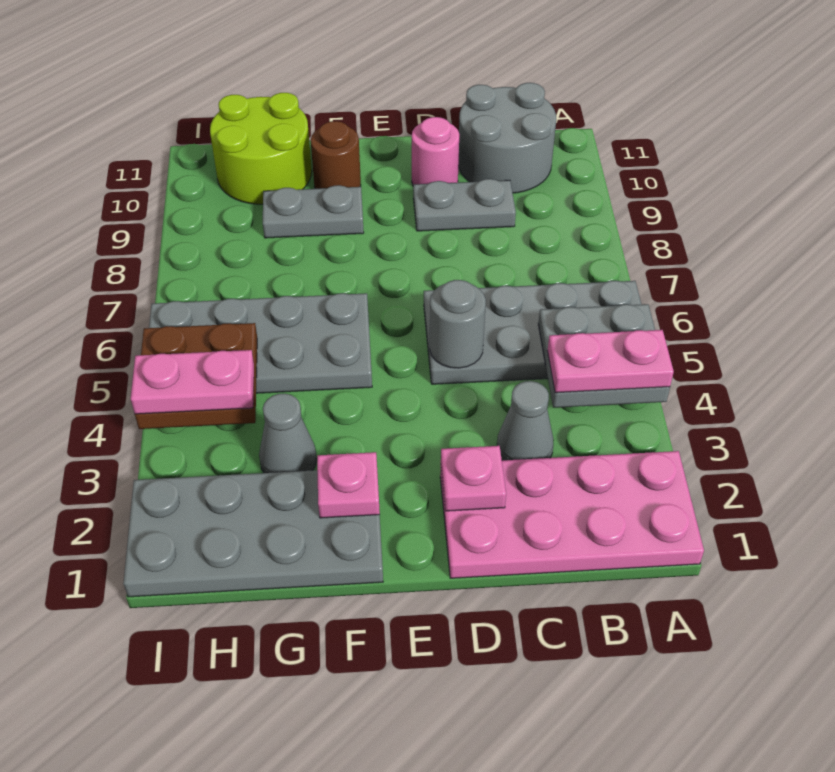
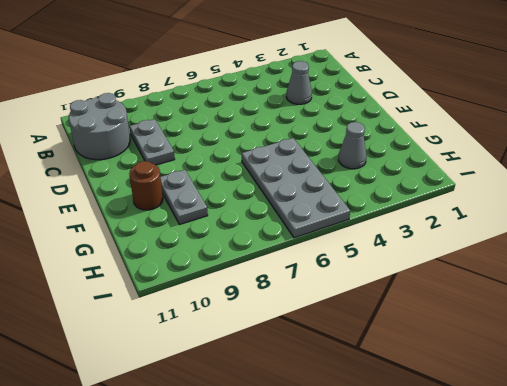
none -> pink plate A1:D2 level 1
none -> grey plate A5:D6 level 1
none -> pink round brick D10 level 1

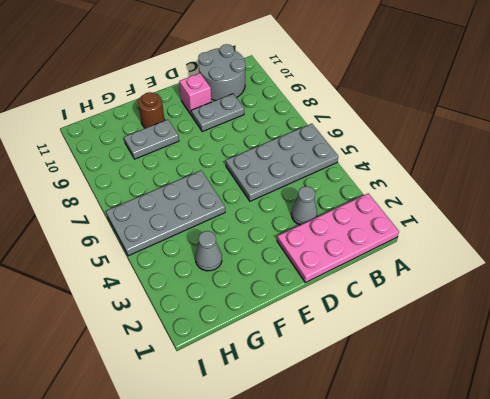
pink brick D10 level 1 -> pink round brick D10 level 1
none -> grey plate F1:I2 level 1
none -> lime round brick G10:H11 level 1
none -> grey plate A4:B5 level 2

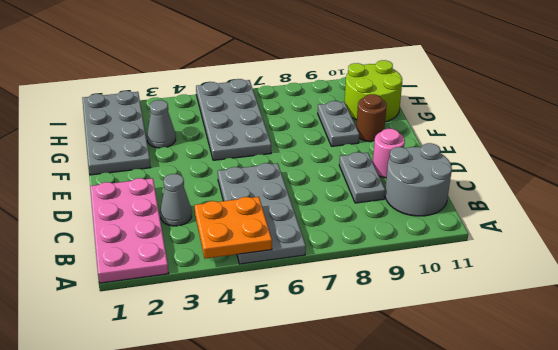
orange plate A4:B5 level 2 -> grey plate A4:B5 level 2
none -> pink plate D2 level 2
none -> grey round brick D5 level 2
none -> pink plate F2 level 2

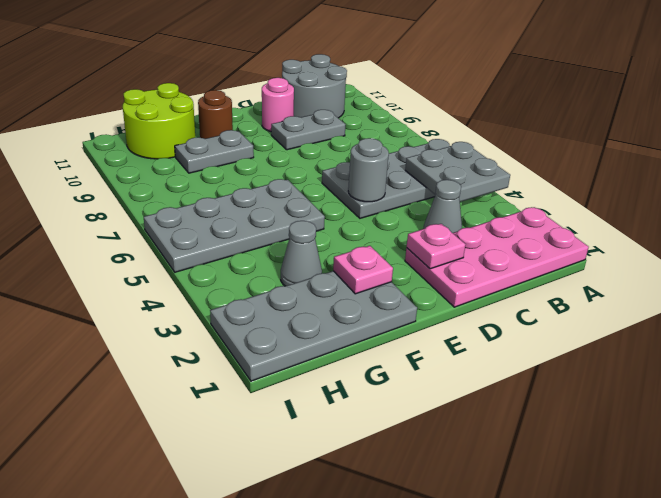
none -> brown plate H4:I5 level 2
none -> pink plate A4:B4 level 3
none -> pink plate H4:I4 level 3

